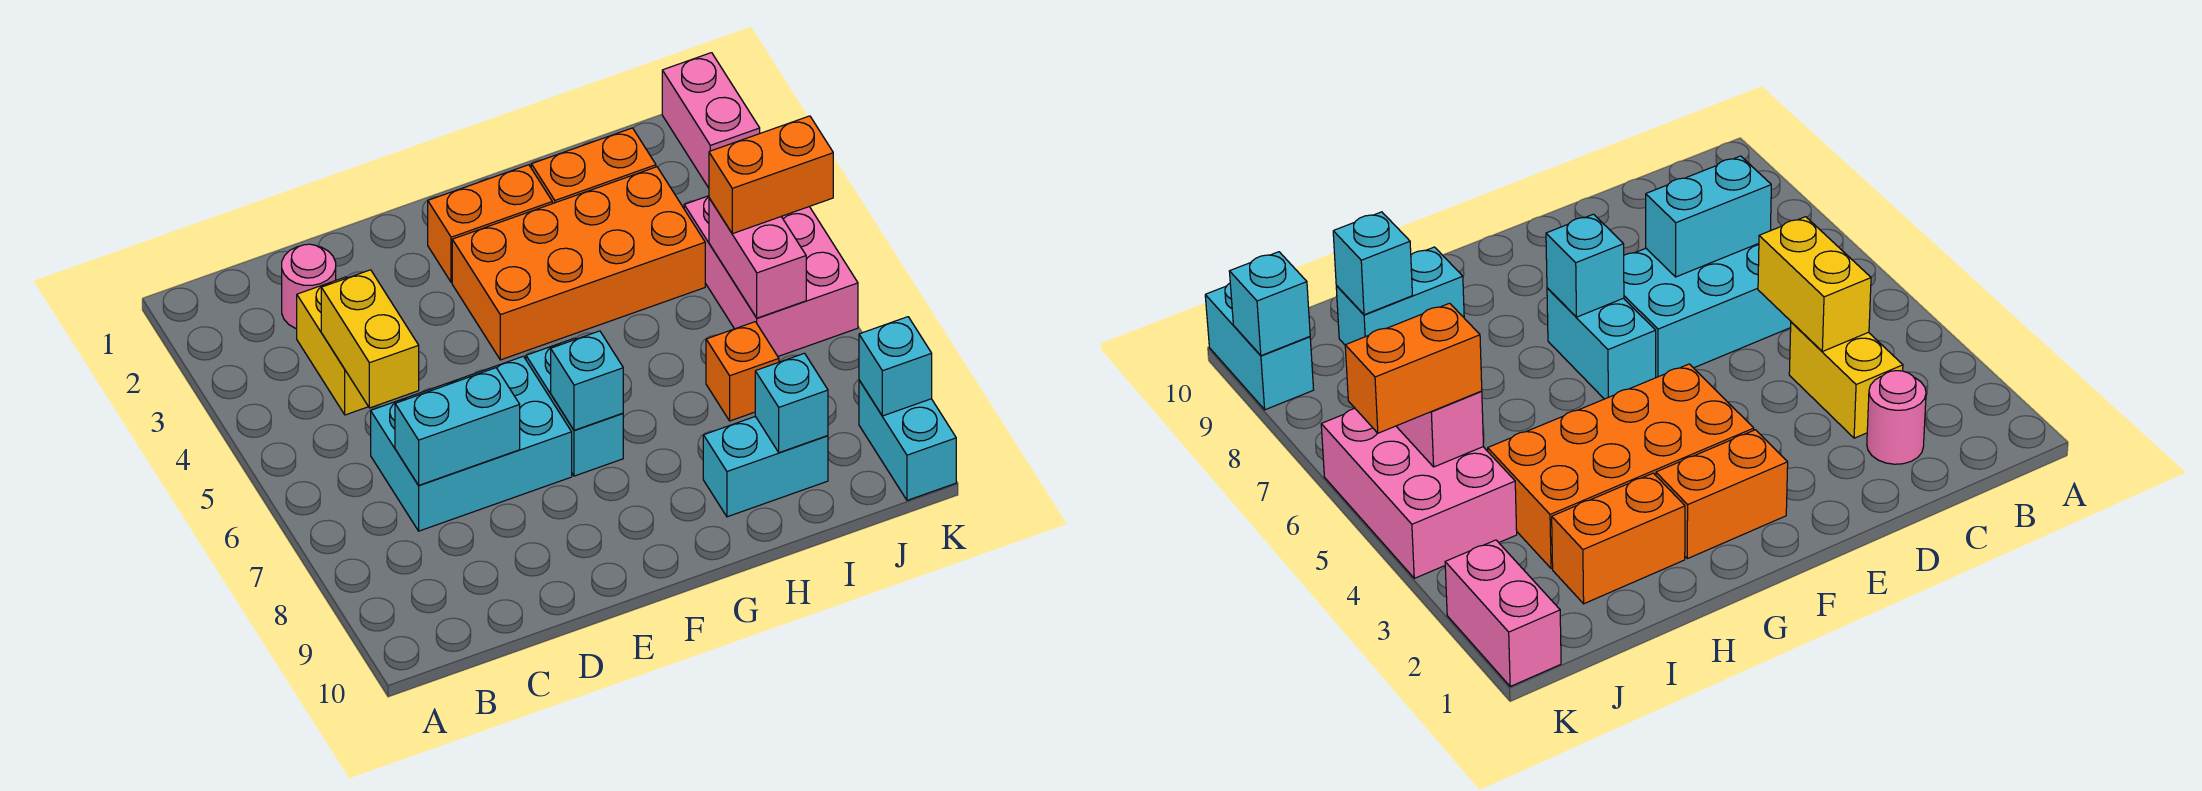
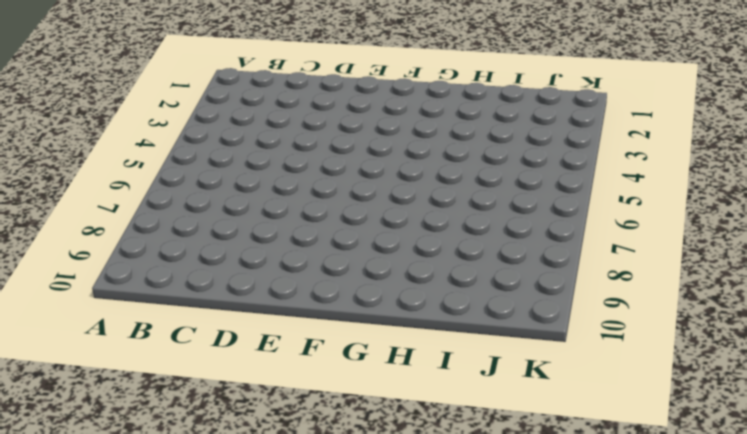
none -> pink round brick C2 level 1
none -> yellow brick C3:C4 level 1
none -> cyan brick C6:E7 level 1

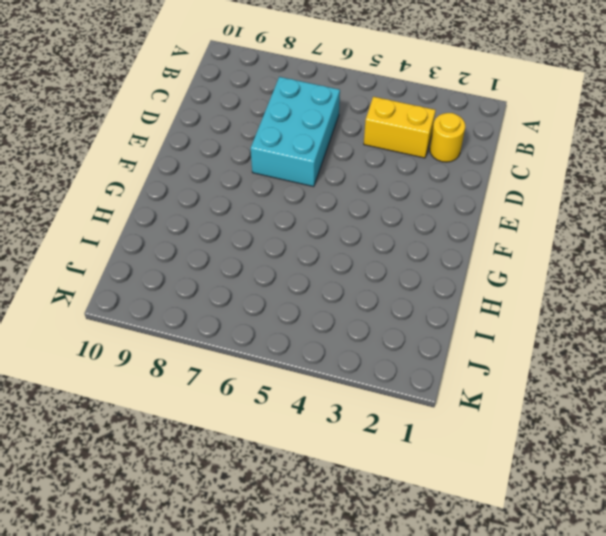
yellow round brick C2 level 1 -> pink round brick C2 level 1
none -> orange brick F2:G2 level 1
none -> orange brick F3:I4 level 1
none -> cyan brick F6:F7 level 1

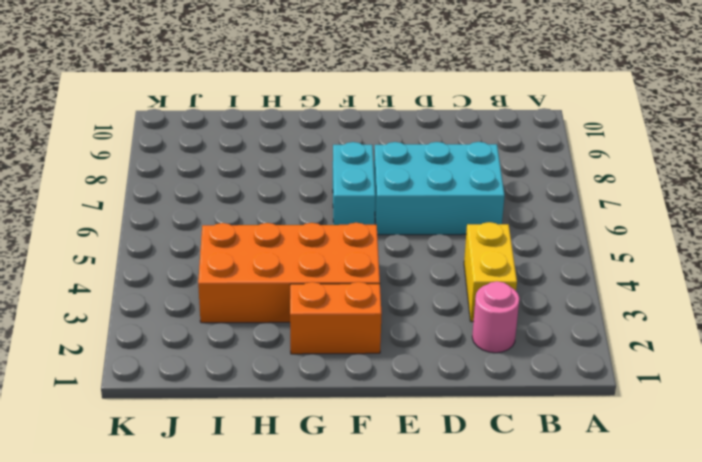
none -> orange brick H2:I2 level 1
none -> cyan brick H9:I9 level 1
none -> orange brick I7 level 1

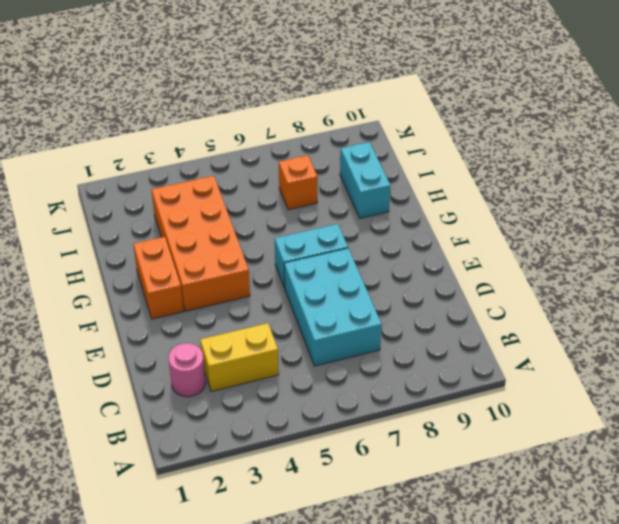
none -> orange brick H2:I2 level 1
none -> pink brick J4:K6 level 1
none -> pink brick K1:K2 level 1

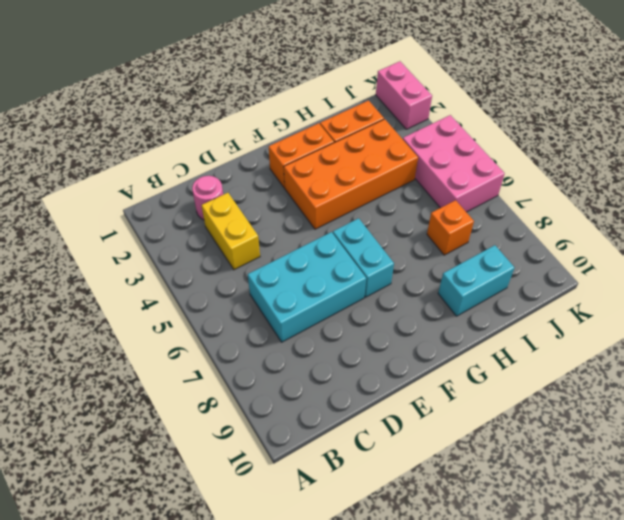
none -> cyan brick K9:K10 level 1
none -> yellow brick C4:C5 level 2
none -> cyan brick C7:D7 level 2

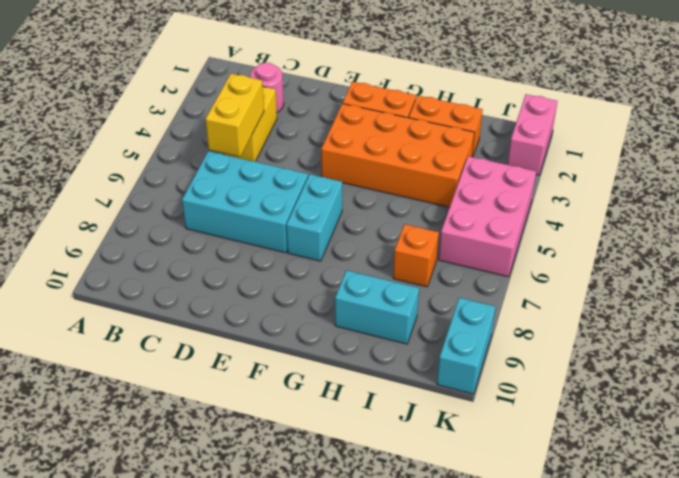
none -> cyan brick C7:D7 level 2
none -> cyan brick F7 level 2
none -> cyan brick I9 level 2

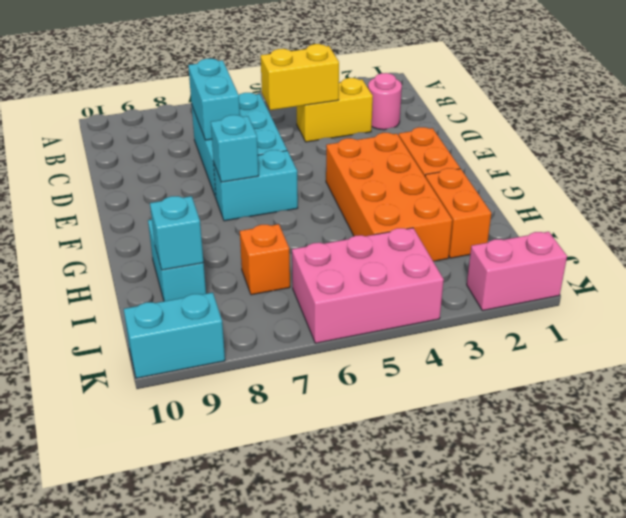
none -> pink brick J5:J6 level 2
none -> cyan brick K9 level 2
none -> orange brick J5:K5 level 3

